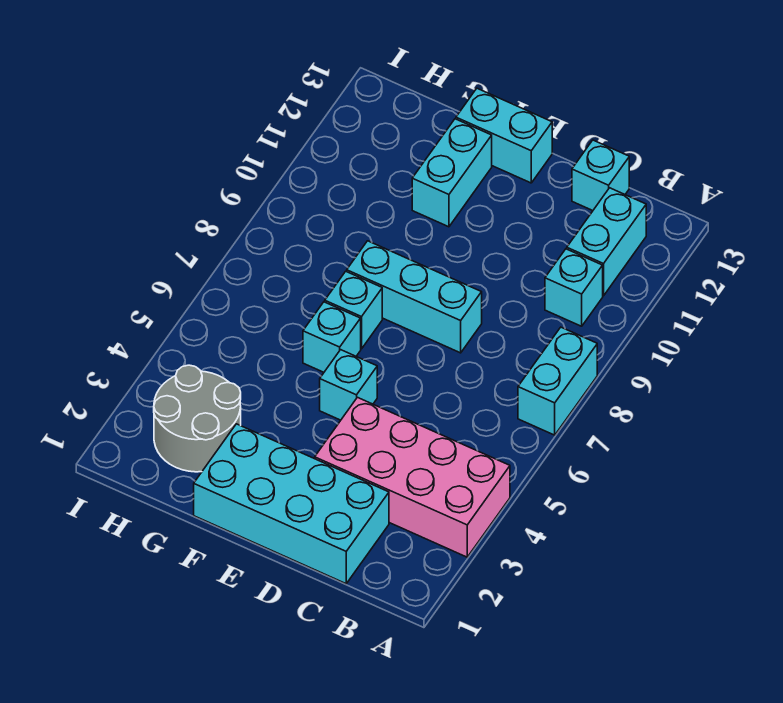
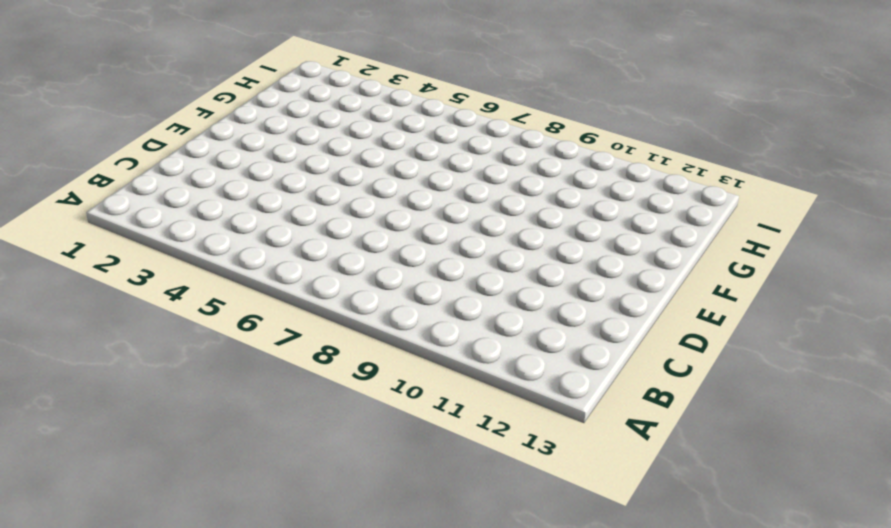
none -> pink brick A3:D4 level 1
none -> cyan brick A7:A8 level 1
none -> cyan brick B10 level 1

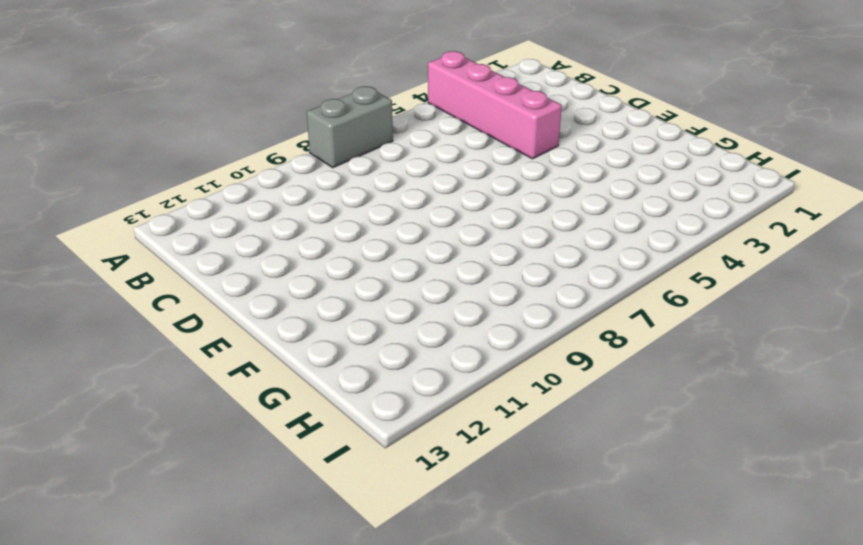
pink brick A4:D4 level 1 -> pink brick A3:D4 level 1
grey brick A7:A8 level 1 -> cyan brick A7:A8 level 1
none -> cyan brick B10 level 1
none -> cyan brick B11:B12 level 1
none -> cyan brick C1:F2 level 1

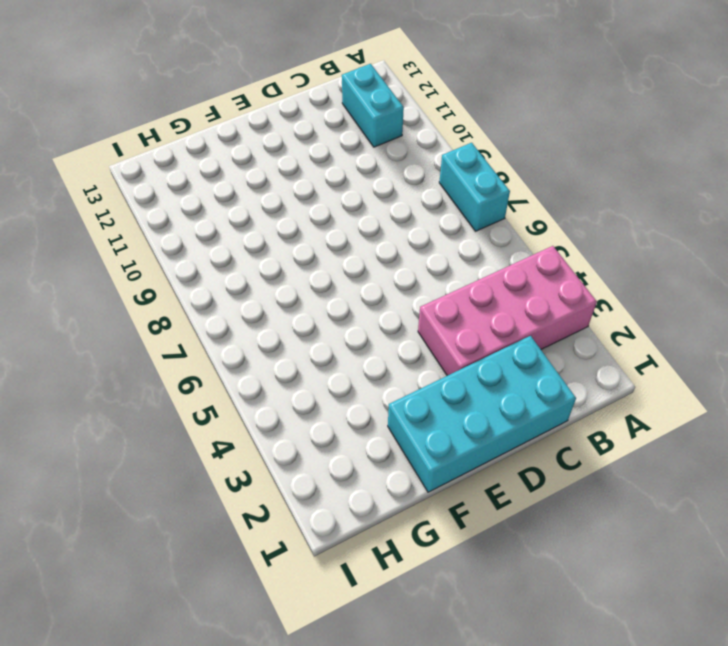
none -> cyan brick B10 level 1
none -> cyan brick C13 level 1
none -> cyan brick D8:F8 level 1

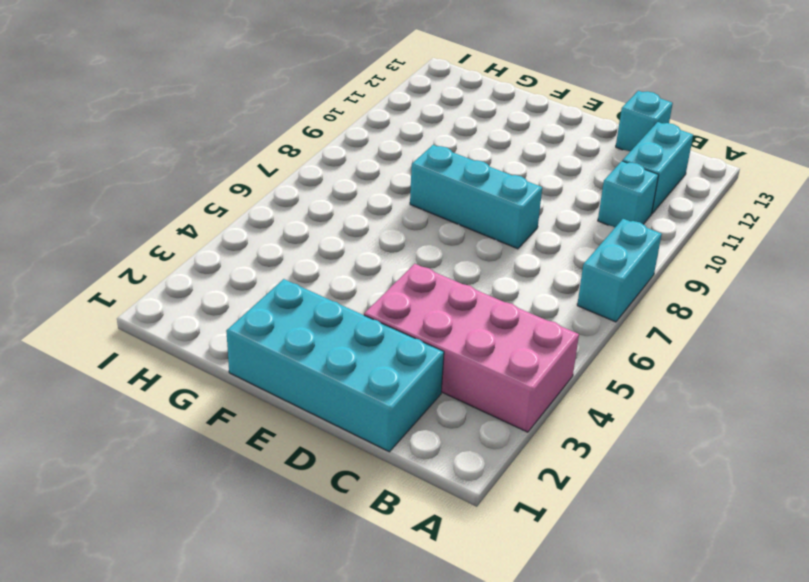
none -> cyan brick E5 level 1
none -> cyan brick E13:F13 level 1
none -> cyan brick F6 level 1

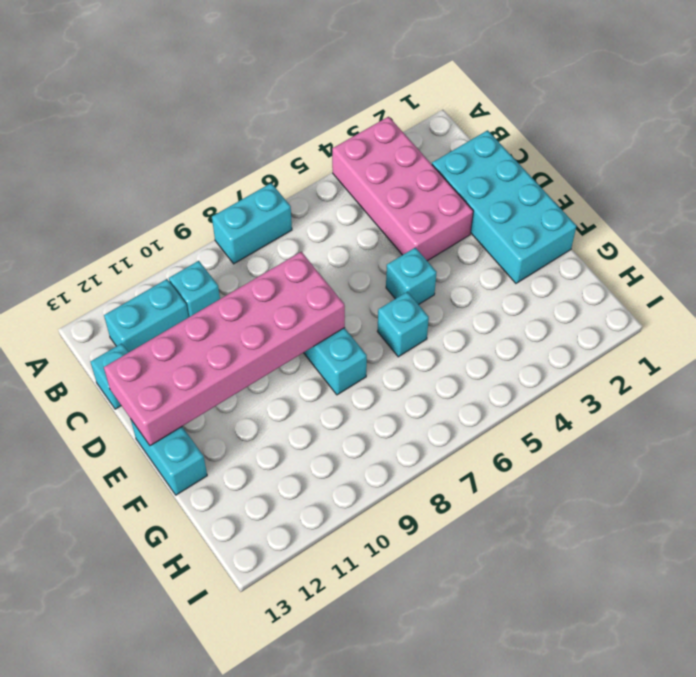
pink brick D8:E13 level 2 -> none
none -> cyan brick F7 level 1
none -> cyan brick F11:F12 level 1
none -> grey round brick G2:H3 level 1

